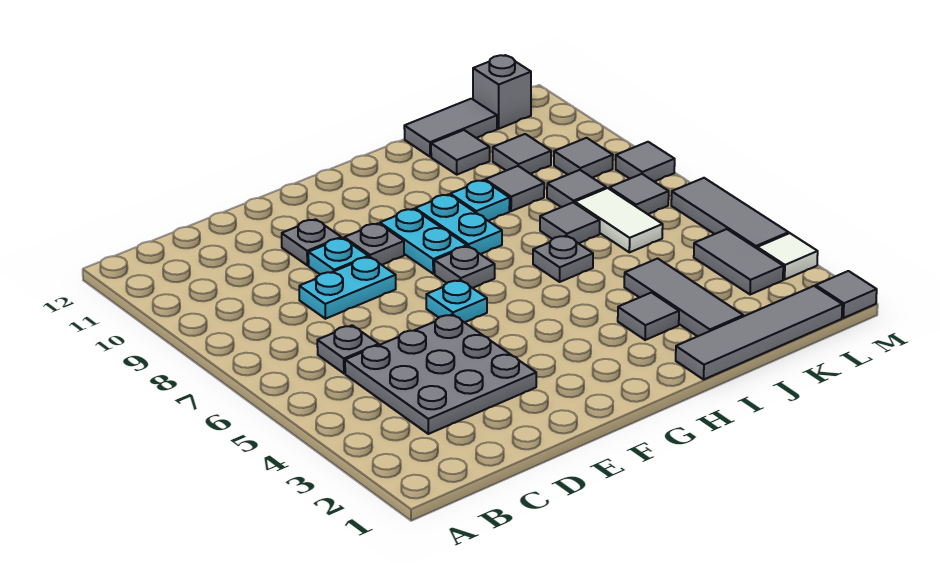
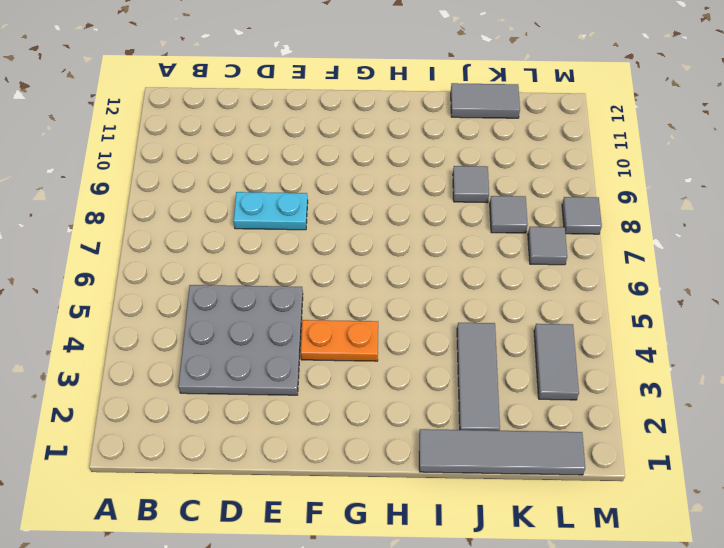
orange plate F4:G4 level 1 -> none
none -> grey plate C6 level 1
none -> cyan plate E9 level 1
none -> grey plate E10 level 1
none -> cyan plate F6 level 1

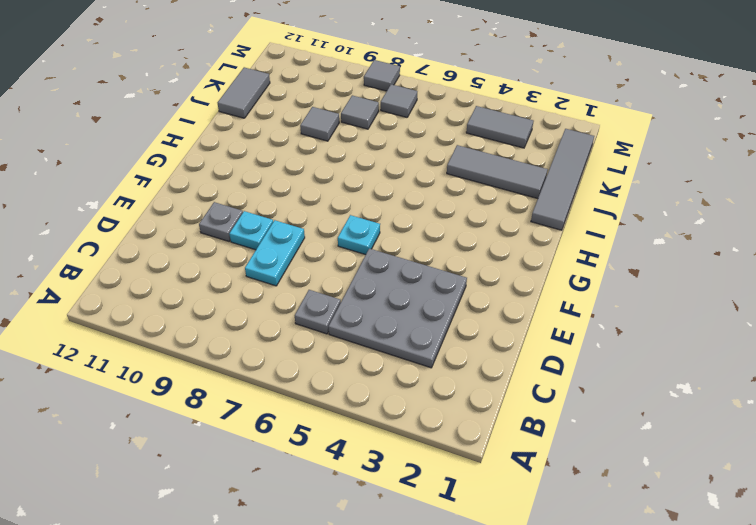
none -> grey plate F9 level 1
none -> grey plate G7 level 1
none -> cyan plate G8:G9 level 1
none -> cyan plate H8:H9 level 1

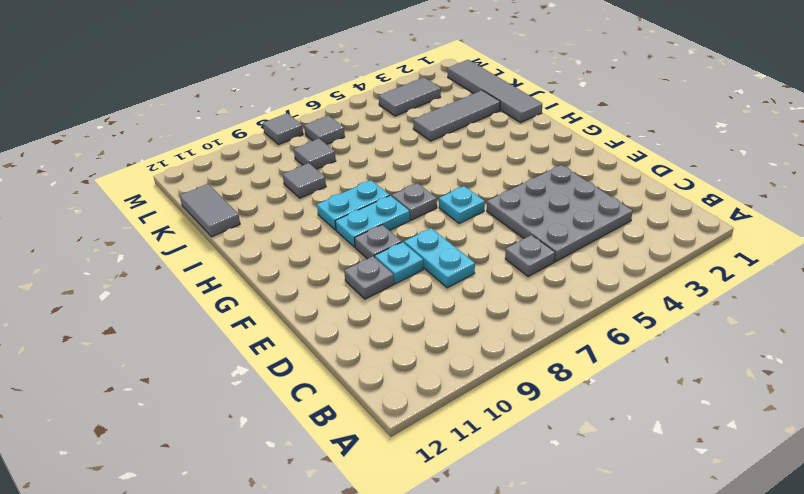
none -> grey tile I3 level 1
none -> grey plate I6 level 1
none -> cyan plate I9 level 1
none -> grey tile J7 level 1

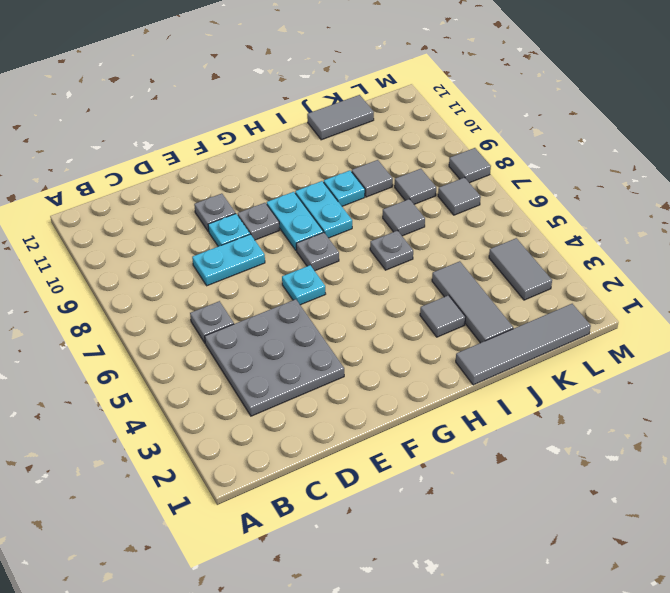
none -> grey tile J11 level 1
none -> white tile K6:K7 level 1
none -> grey tile K10 level 1
none -> grey tile L9 level 1

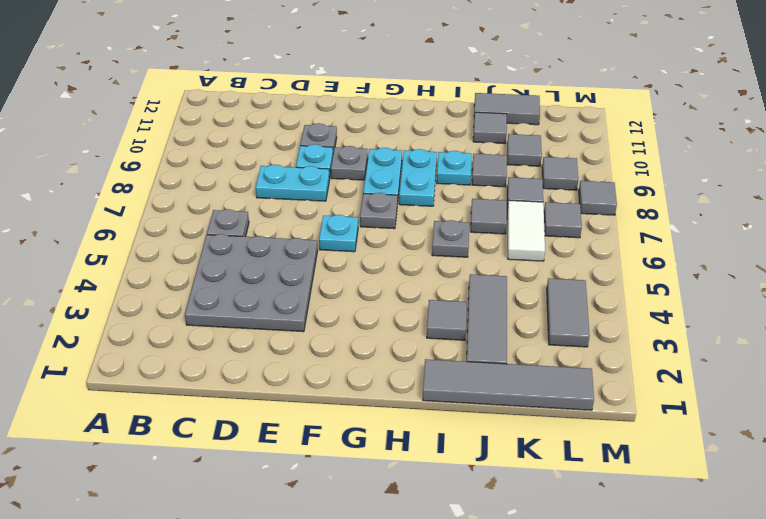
none -> grey brick L12 level 1
none -> grey tile M1 level 1
none -> white tile M3 level 1
none -> grey tile M4:M6 level 1

